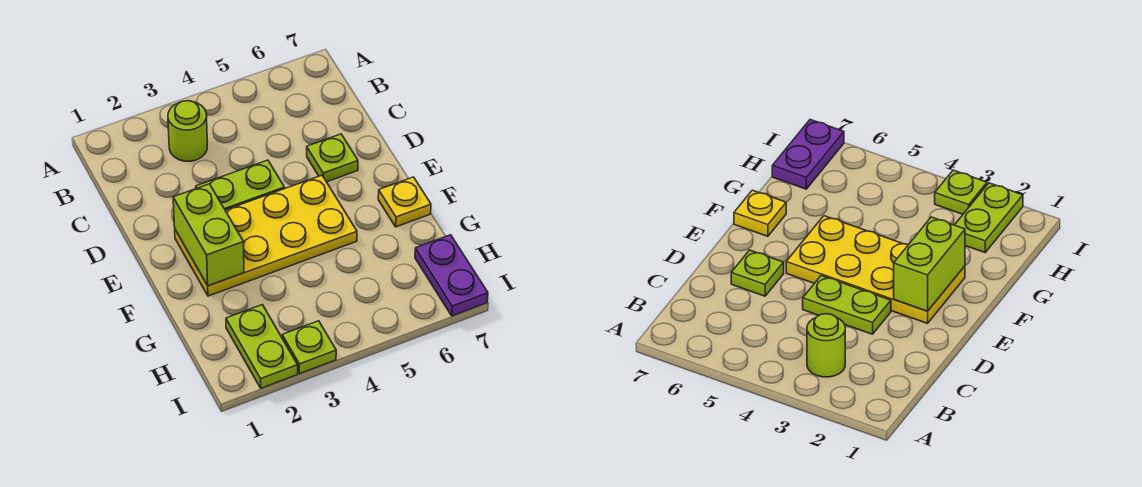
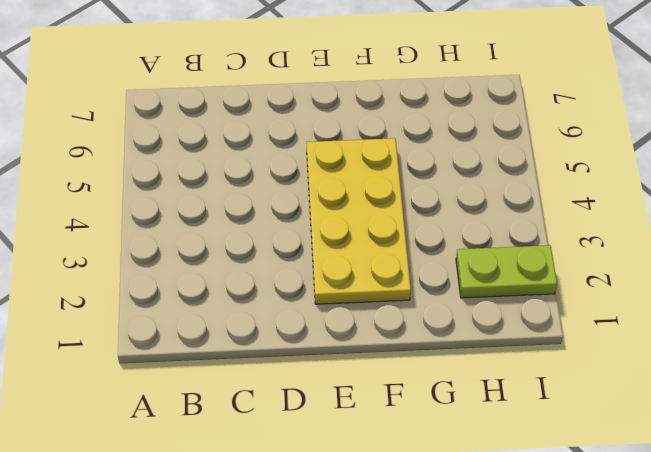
none -> lime round brick B3 level 1
none -> lime plate D3:D4 level 1

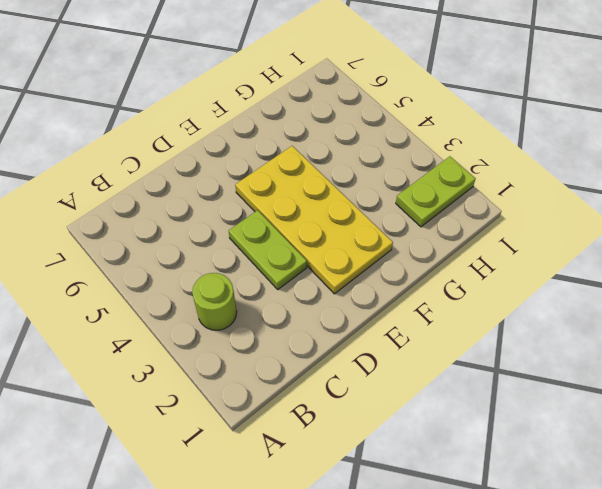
none -> lime plate D6 level 1
none -> yellow plate F7 level 1

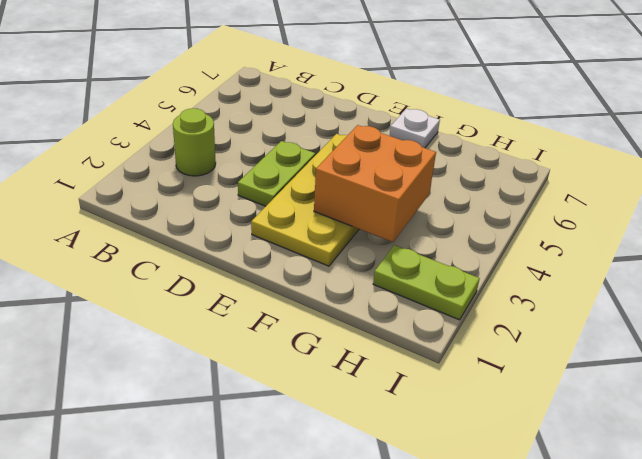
orange brick F3:G4 level 2 -> none
white plate F7 level 1 -> yellow plate F7 level 1
none -> lime plate D6 level 1
none -> purple plate H7:I7 level 1

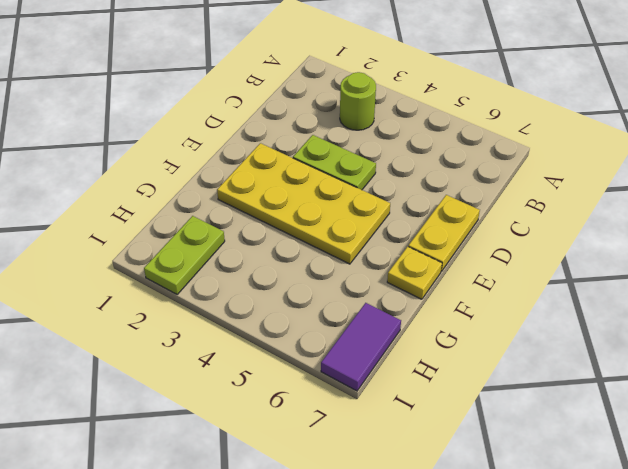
yellow plate D7:E7 level 1 -> none
purple tile H7:I7 level 1 -> purple plate H7:I7 level 1
none -> lime plate D6 level 1
none -> lime plate I3 level 1

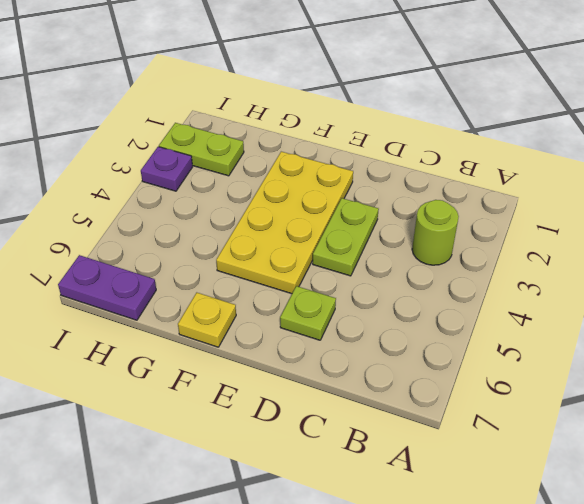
purple plate I3 level 1 -> lime plate I3 level 1
none -> lime brick E2:F2 level 2

